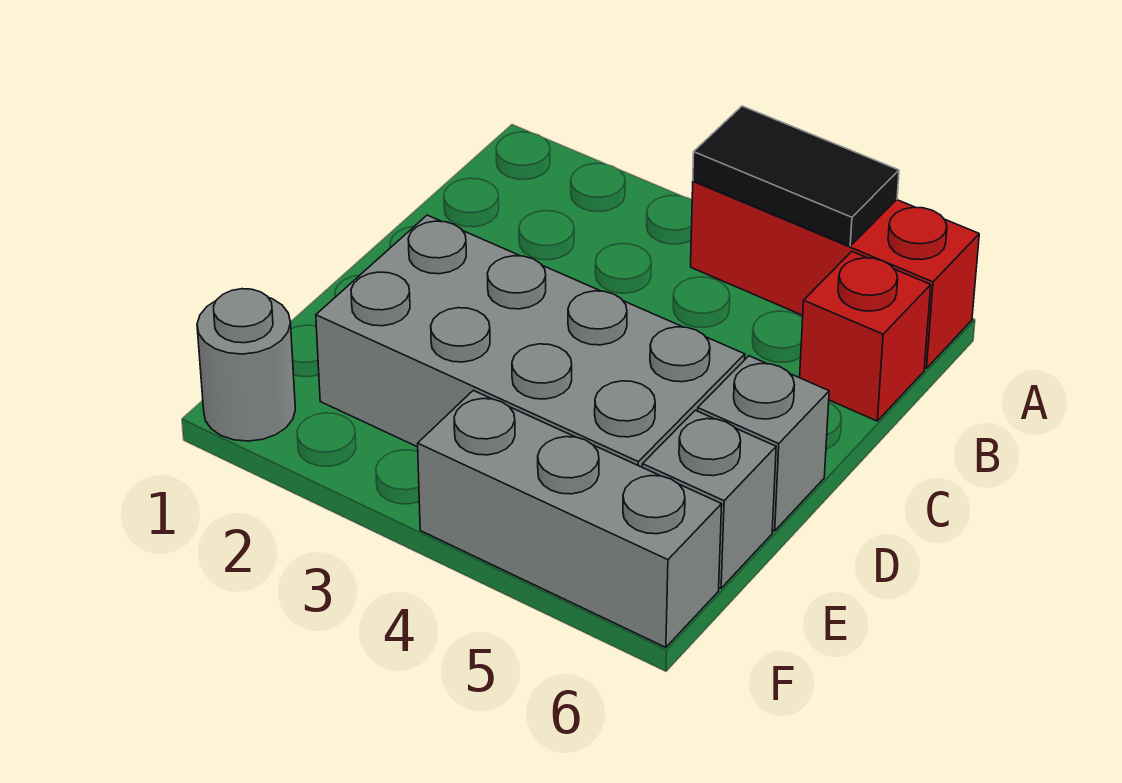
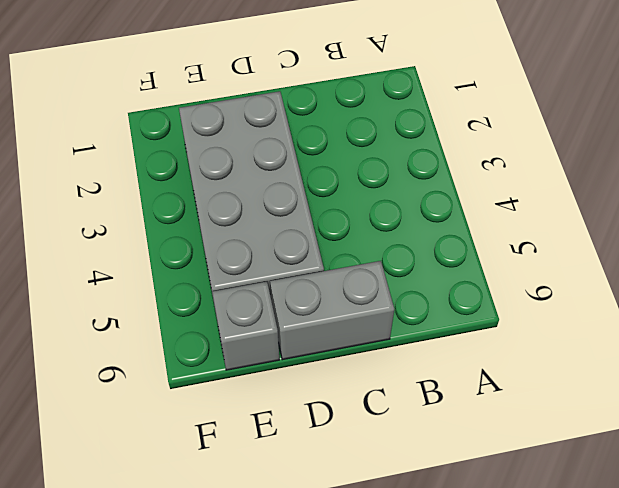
grey brick C6:D6 level 1 -> grey brick D6 level 1
none -> red brick A4:A6 level 1
none -> red brick B6 level 1

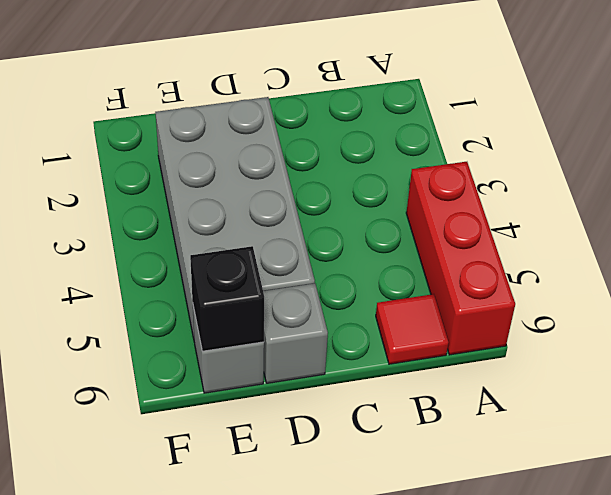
red tile B6 level 1 -> red brick B6 level 1
black brick E6 level 2 -> none
none -> grey round brick F1 level 1
none -> grey brick F4:F6 level 1

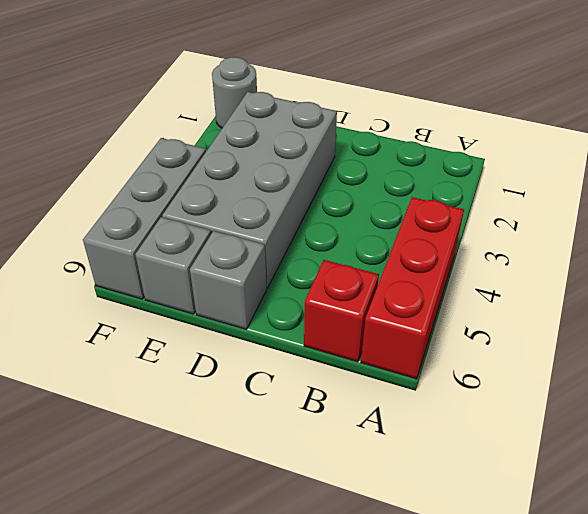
none -> black tile A4:A5 level 2

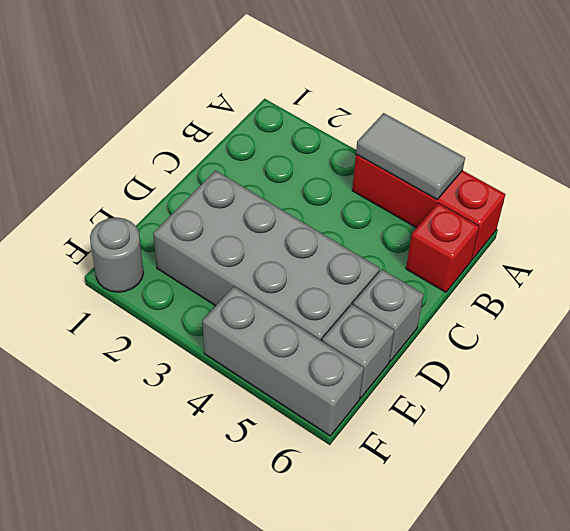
grey tile A4:A5 level 2 -> black tile A4:A5 level 2

